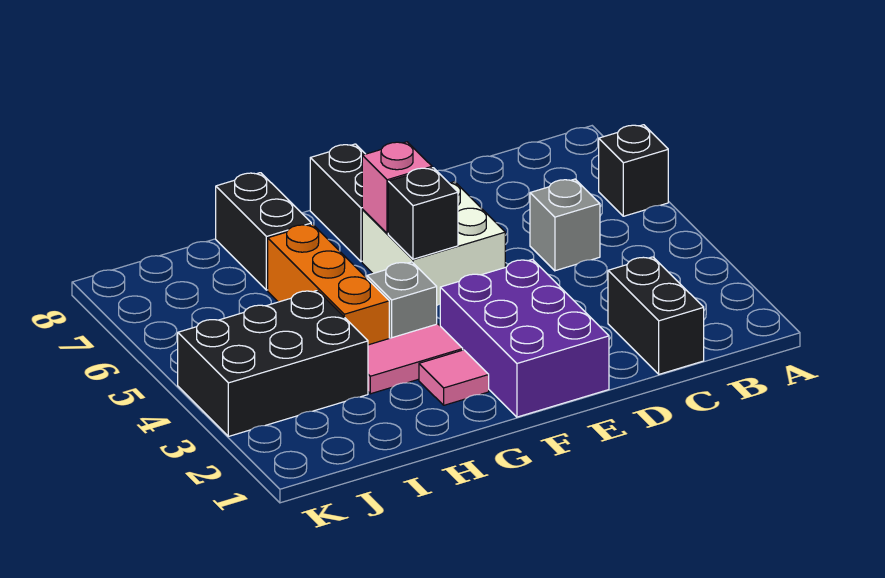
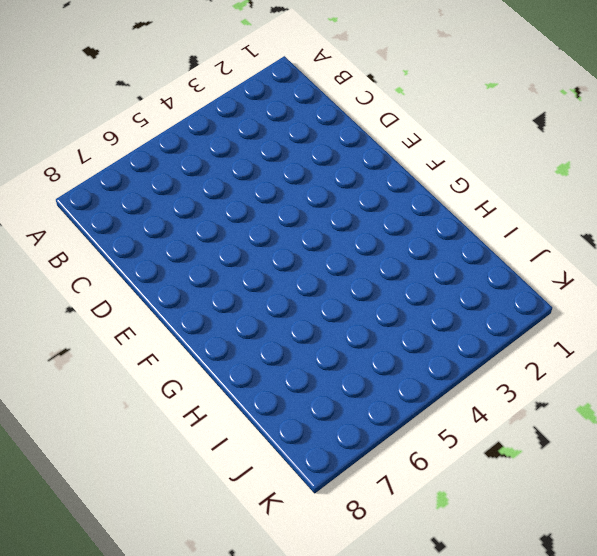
none -> black brick A6 level 1
none -> black brick C1:C2 level 1
none -> grey brick C5 level 1

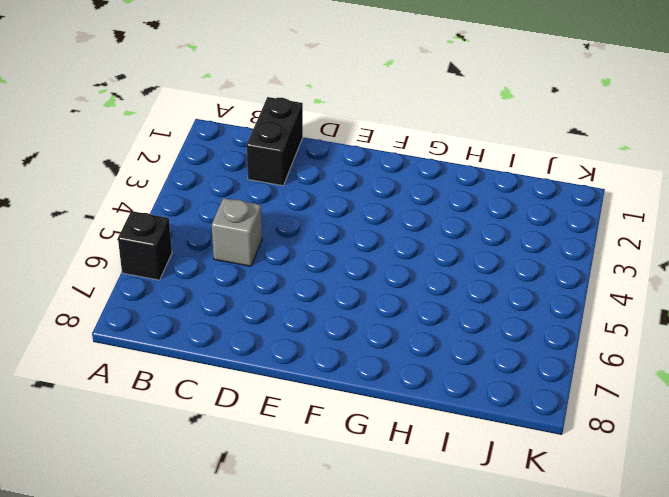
none -> purple brick E1:F3 level 1
none -> white brick E5:F6 level 1
none -> black brick F7:F8 level 1

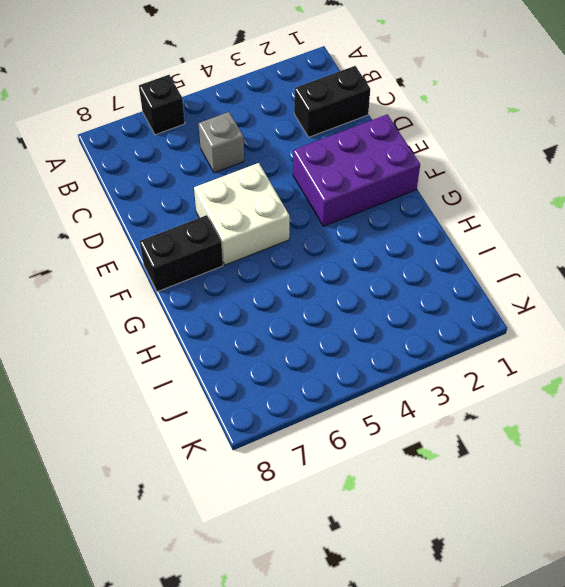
none -> pink tile G2 level 1
none -> pink tile G3:H3 level 1
none -> grey brick G4 level 1

